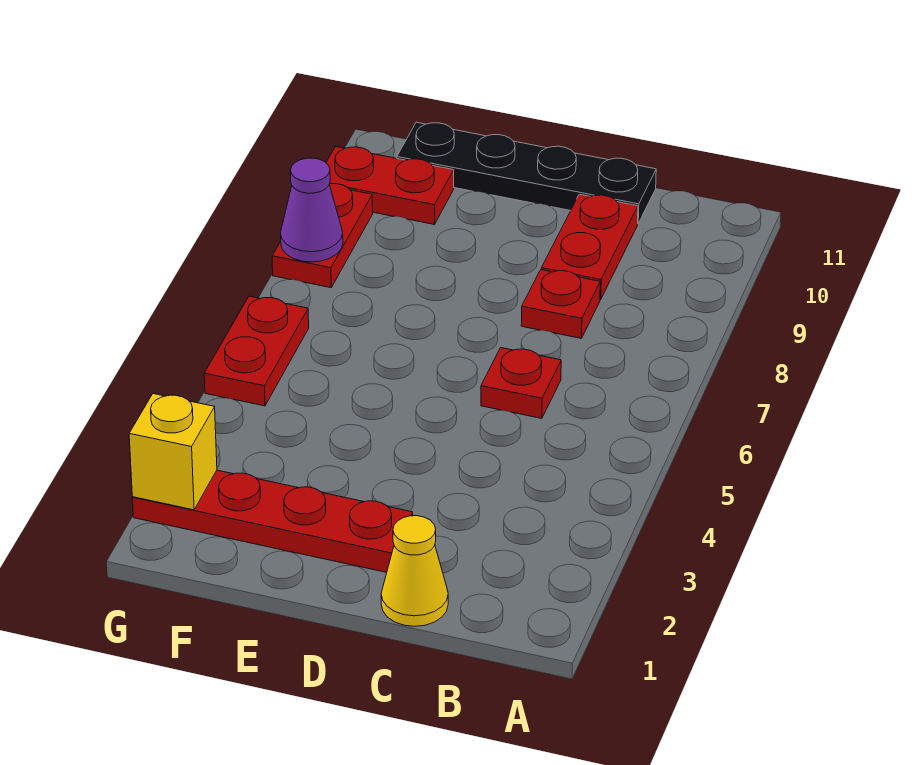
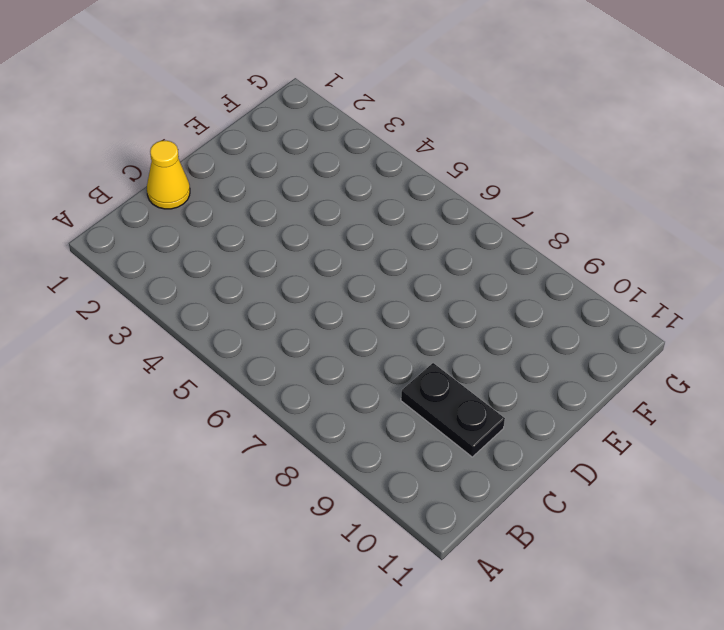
black plate C9:C10 level 1 -> red plate C9:C10 level 1
none -> red plate C6 level 1
none -> red plate C8 level 1

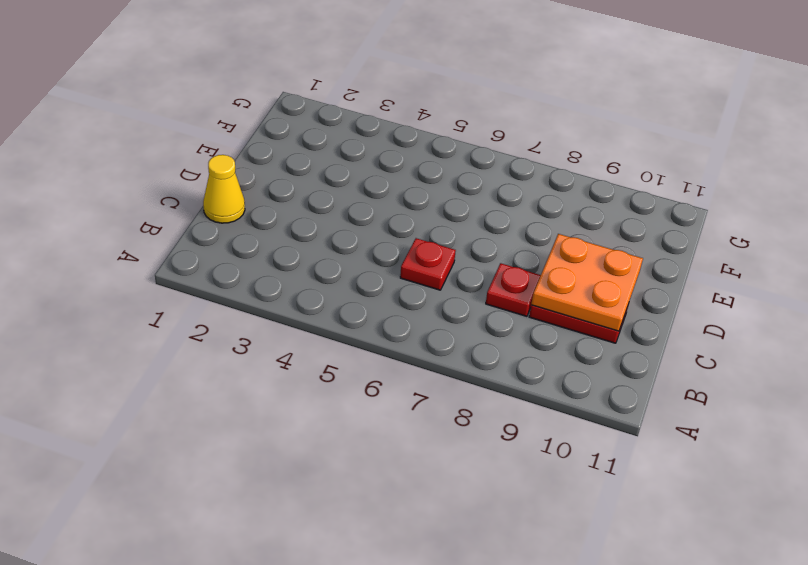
orange plate C9:D10 level 2 -> none
none -> black plate C11:F11 level 1
none -> red plate D2:G2 level 1

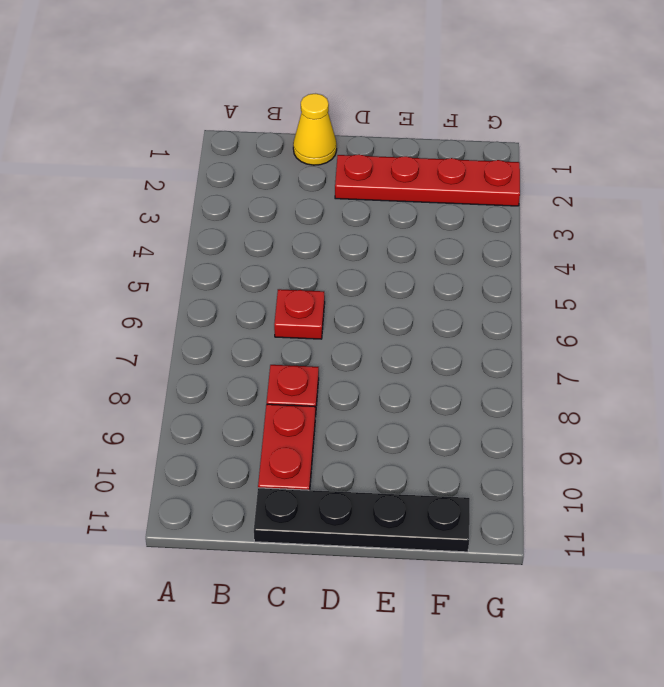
none -> red plate F10:G10 level 1
none -> red plate G5:G6 level 1

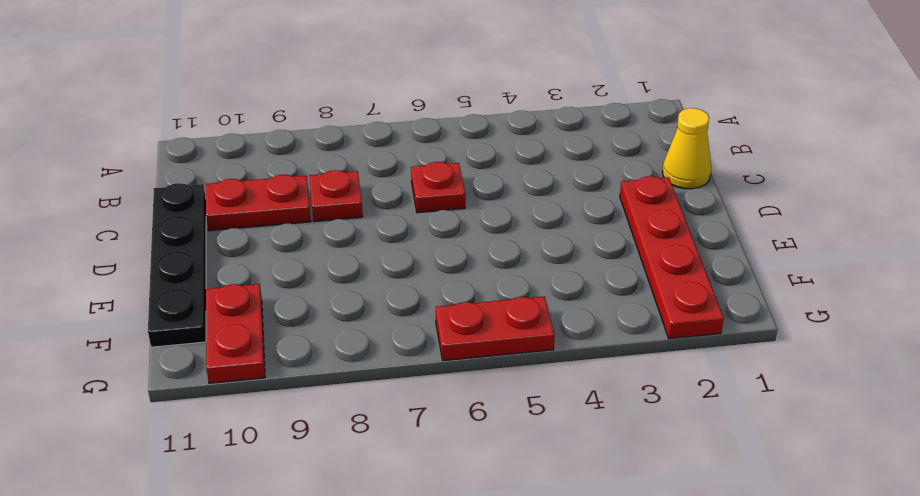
none -> red plate G8:G9 level 1
none -> yellow brick G2 level 2

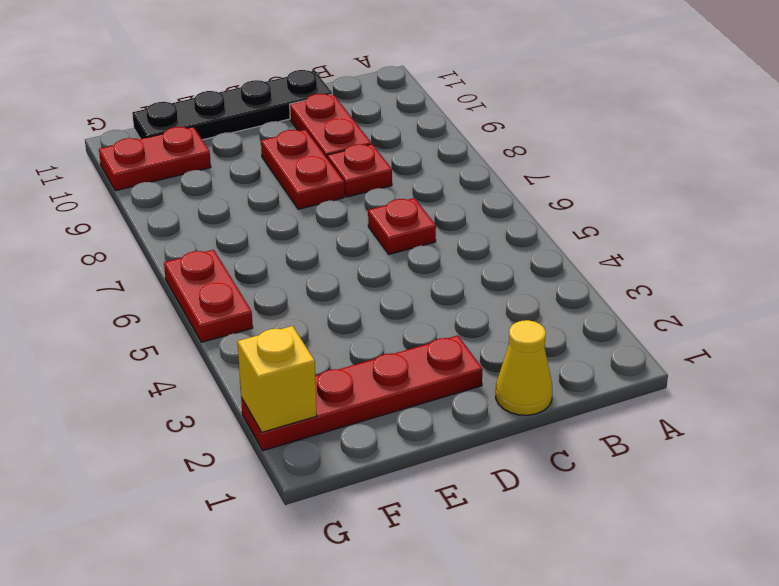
red plate D8:D9 level 1 -> red plate G8:G9 level 1
none -> purple cone G8 level 2

